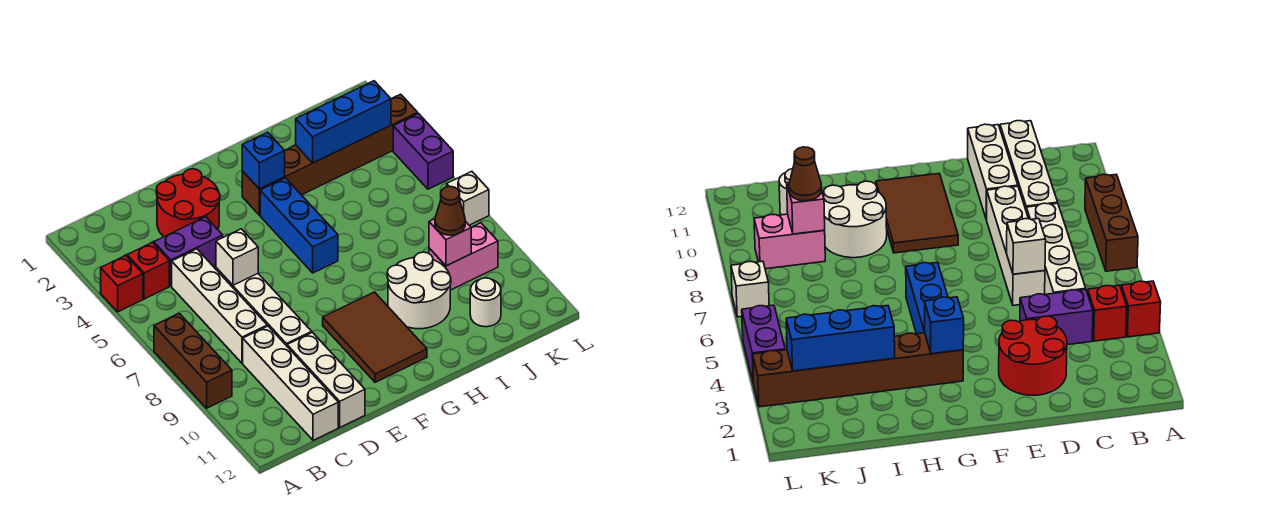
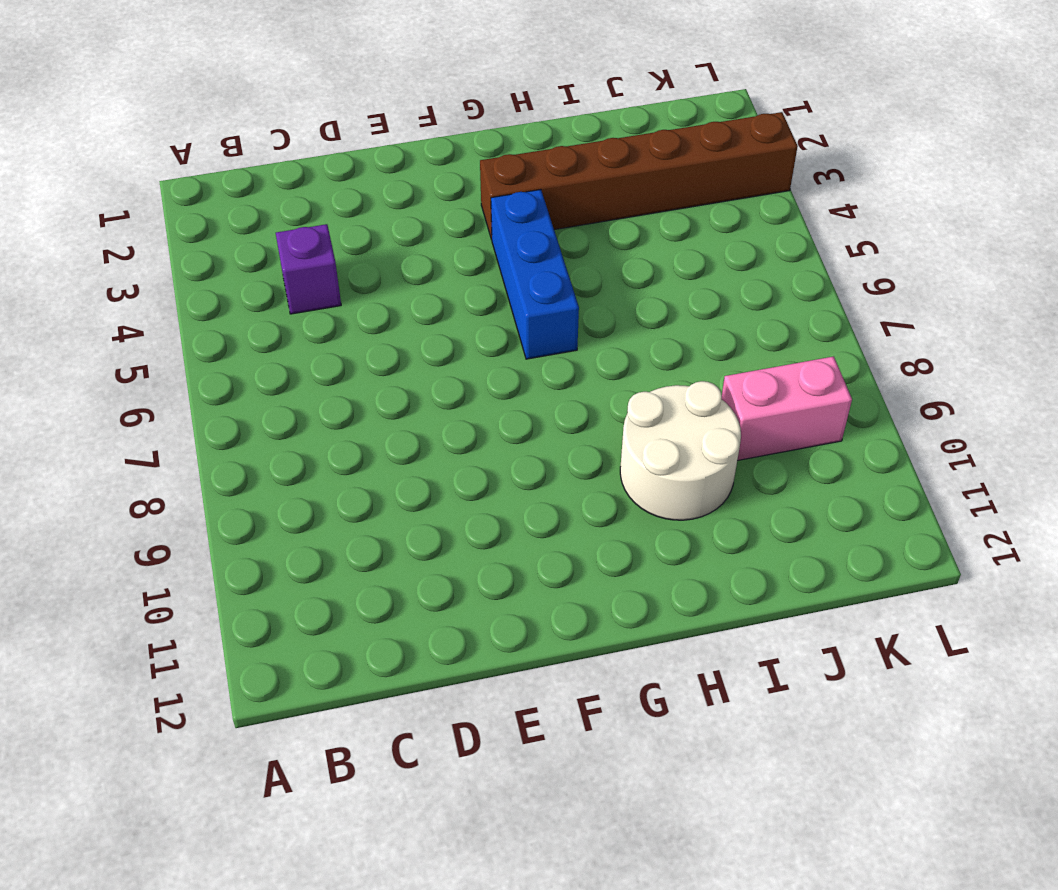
purple brick C4 level 1 -> purple brick C4:D4 level 1
none -> red brick A4 level 1
none -> brown brick A7:A9 level 1
none -> red brick B4 level 1

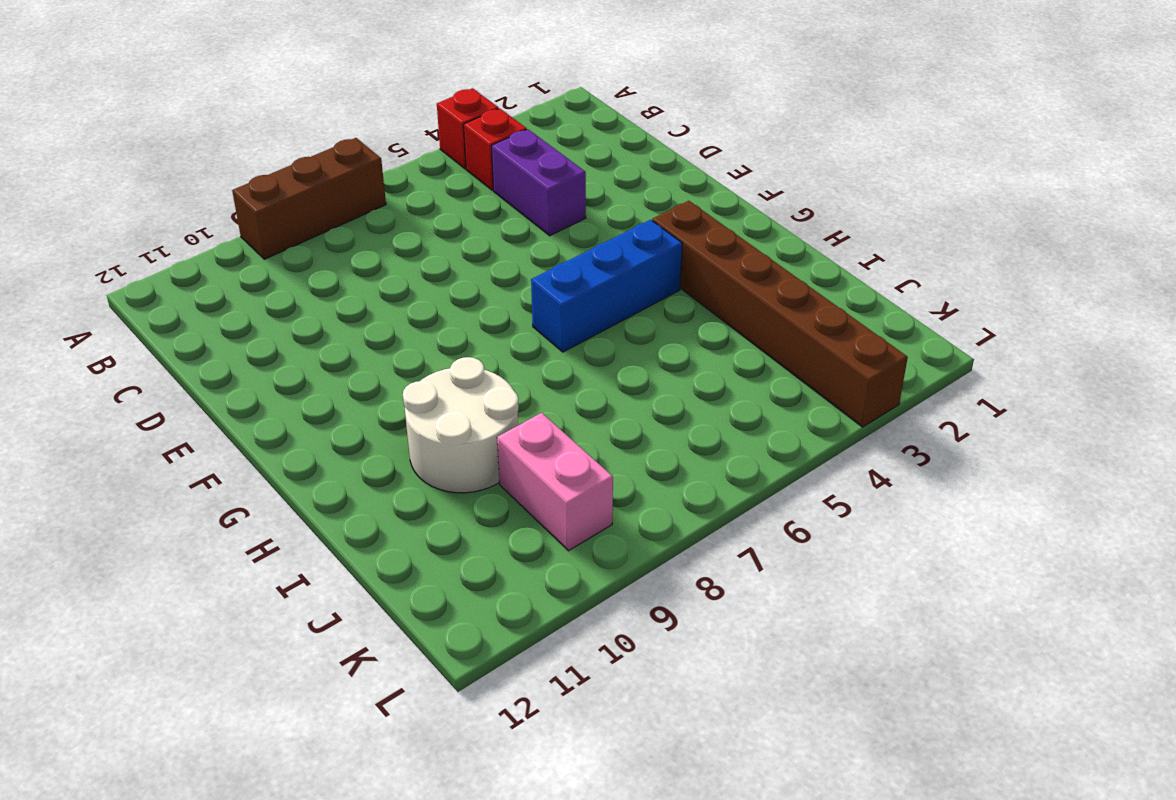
none -> white brick C5:C8 level 1
none -> white brick C9:C12 level 1
none -> red round brick D2:E3 level 1

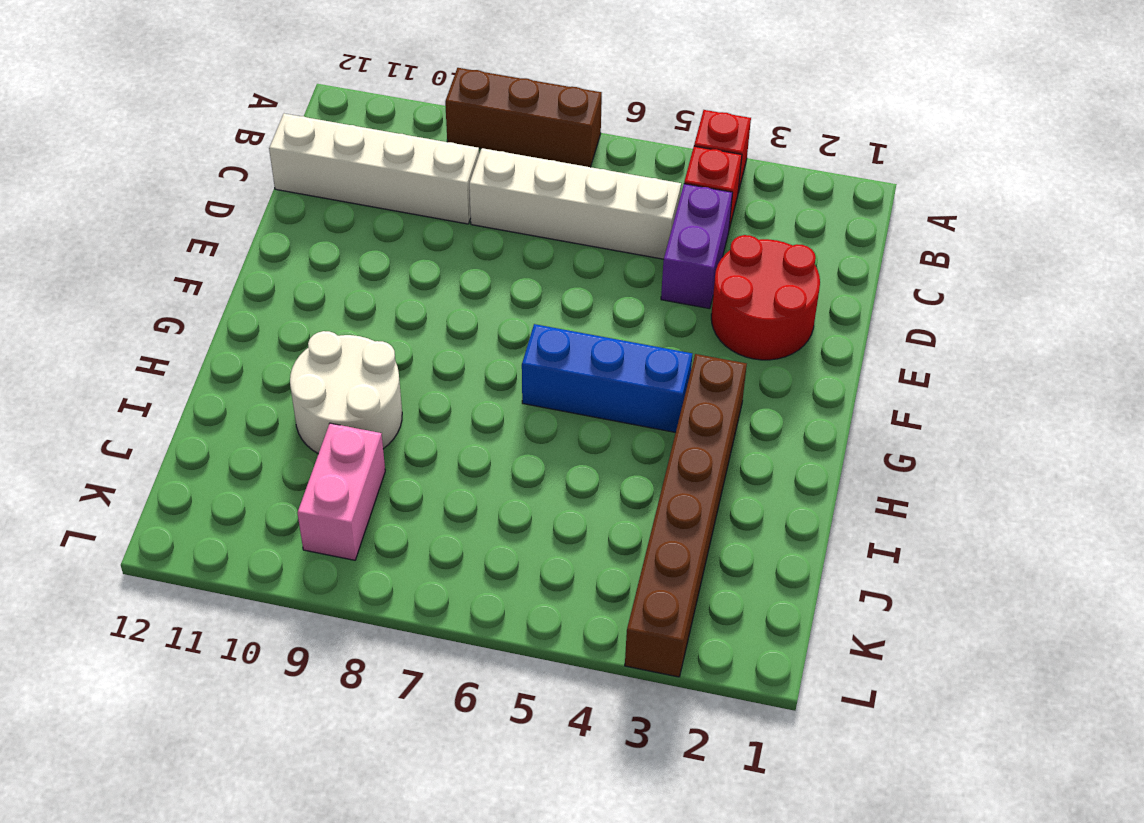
none -> white brick D6:D9 level 1
none -> white brick D10:D12 level 1
none -> brown tile F9:G11 level 1

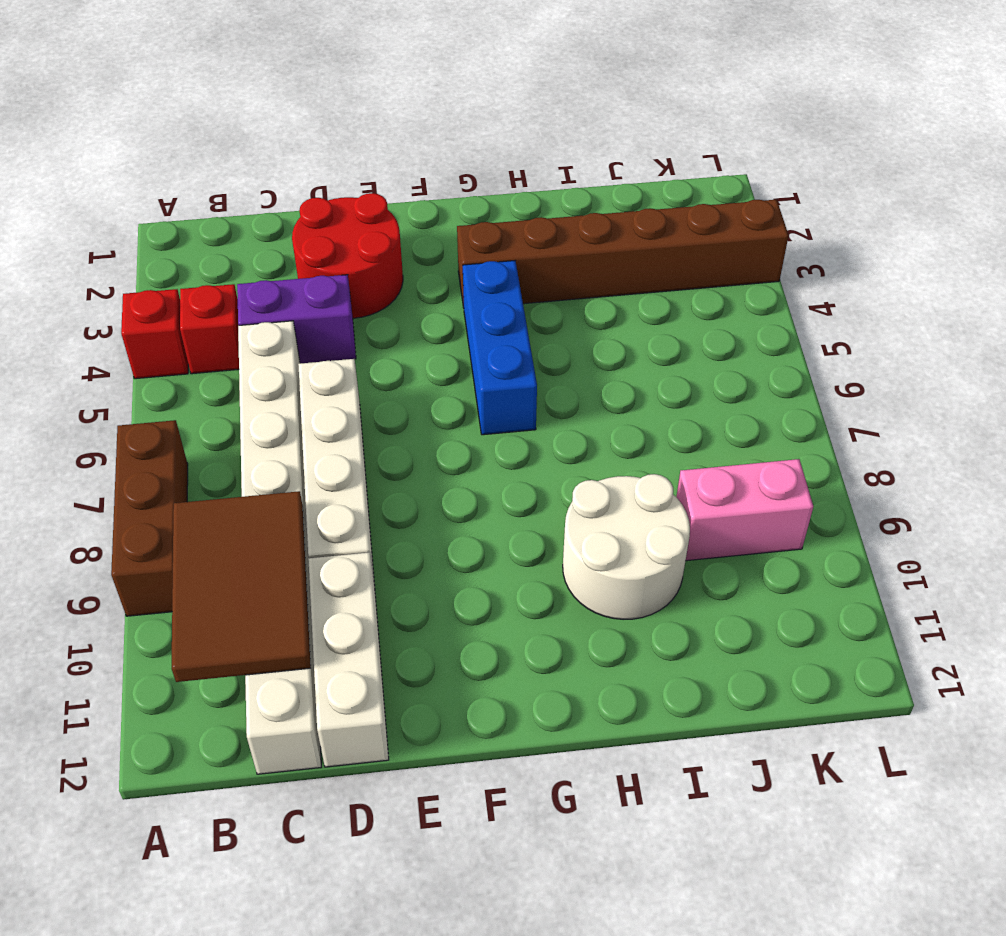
brown tile B9:C11 level 2 -> brown tile F9:G11 level 1
none -> white round brick J11 level 1
none -> purple brick L4:L5 level 1
none -> white brick L7 level 1

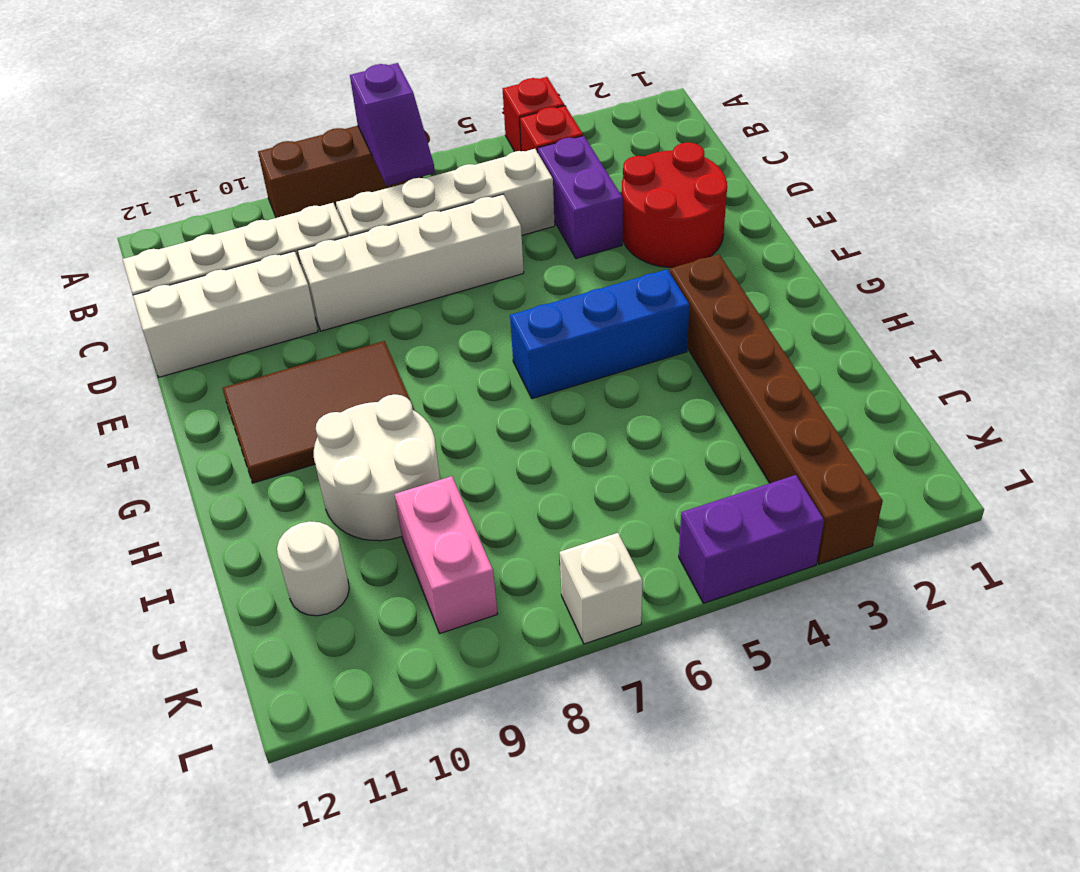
purple slope A7:B7 level 2 top A -> none
none -> white brick D6 level 2
none -> blue brick G3 level 2
none -> blue brick I3:K3 level 2

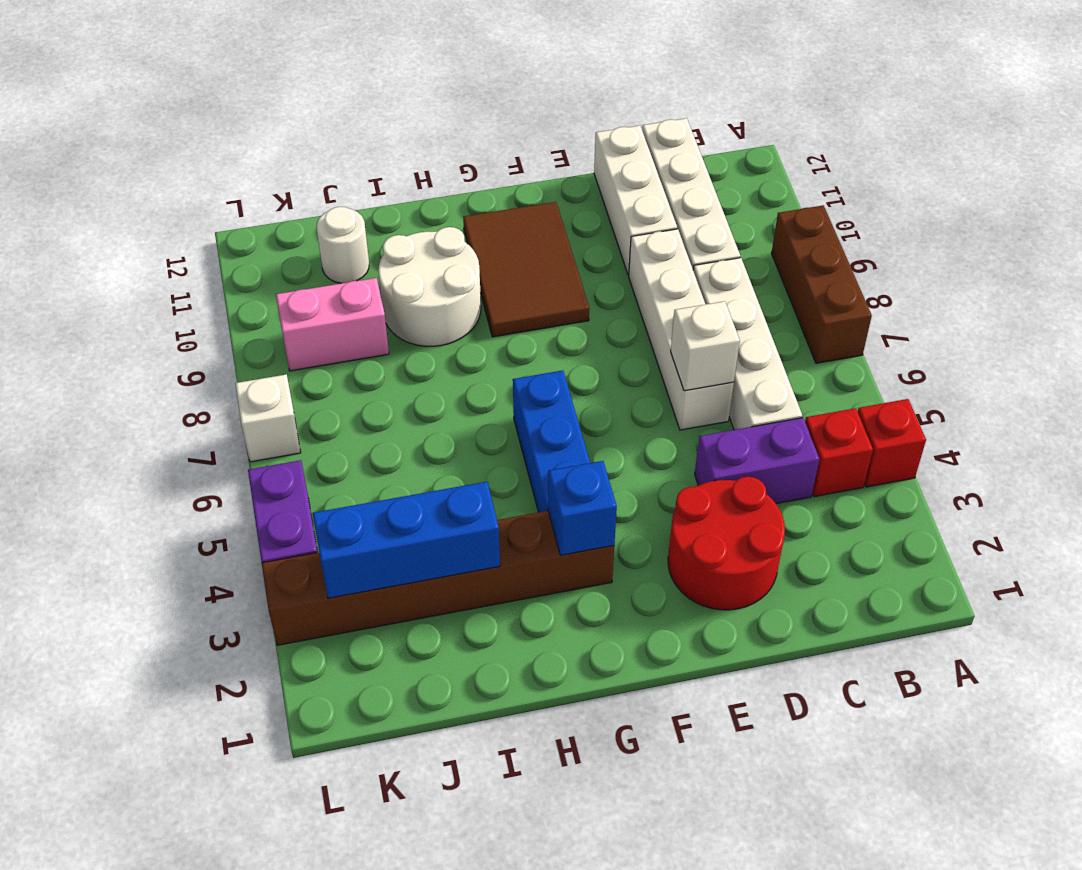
none -> pink brick J9 level 2
none -> brown cone J9 level 3

